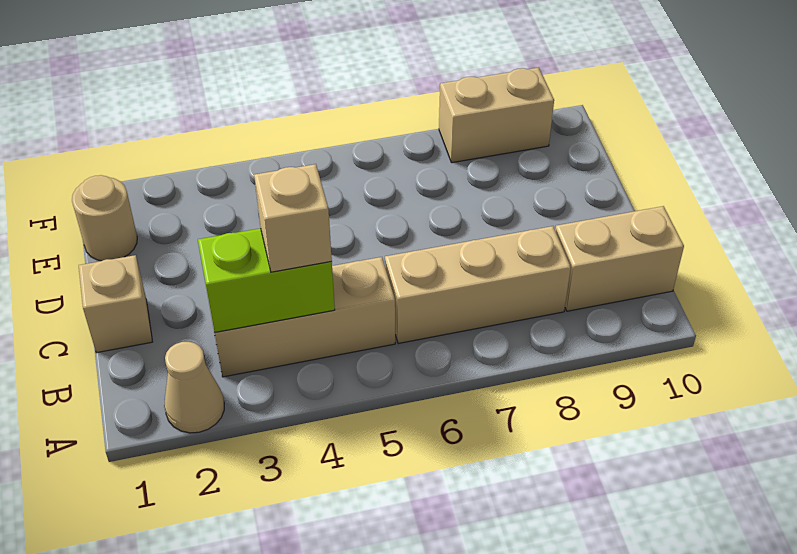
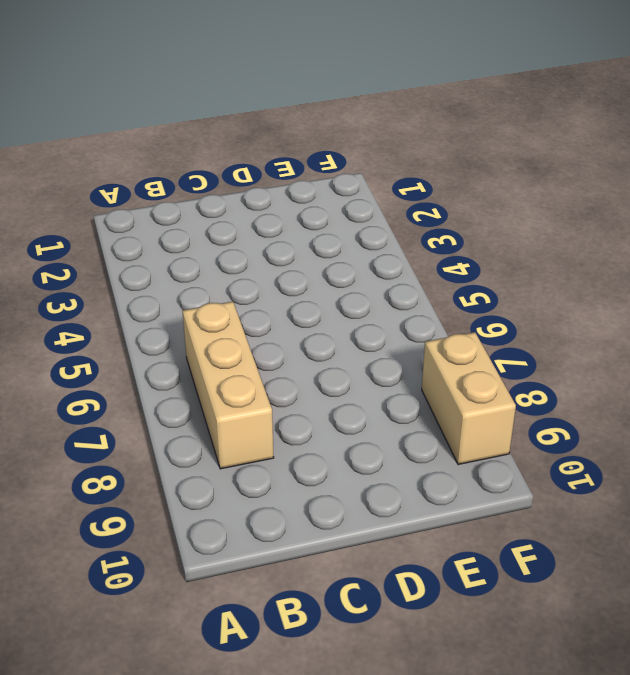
none -> tan cone A2 level 1
none -> tan brick B3:B5 level 1

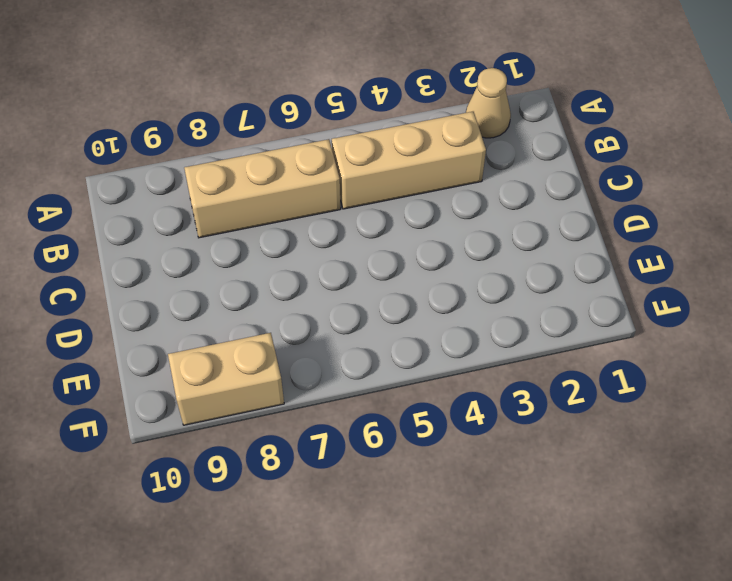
none -> tan brick B9:B10 level 1
none -> tan brick C1 level 1

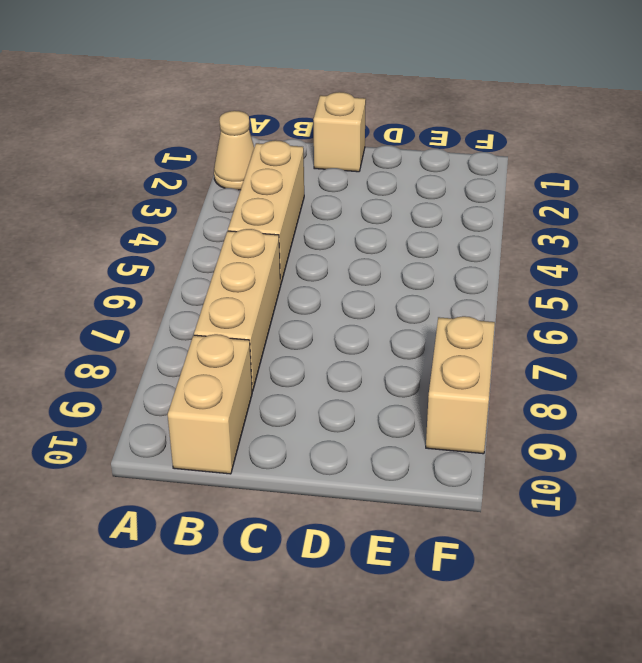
none -> tan round brick E1 level 1
none -> lime brick B3:B4 level 2

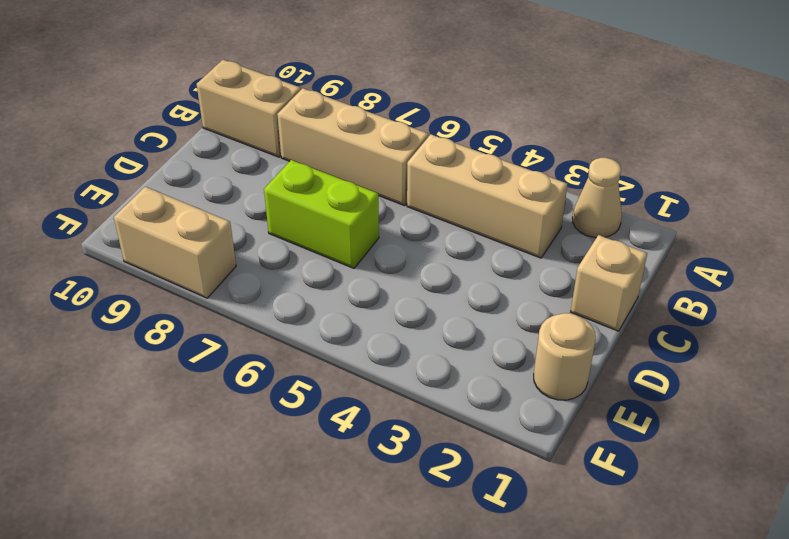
lime brick D6:D7 level 1 -> lime brick B3:B4 level 2
none -> tan brick B4 level 3

